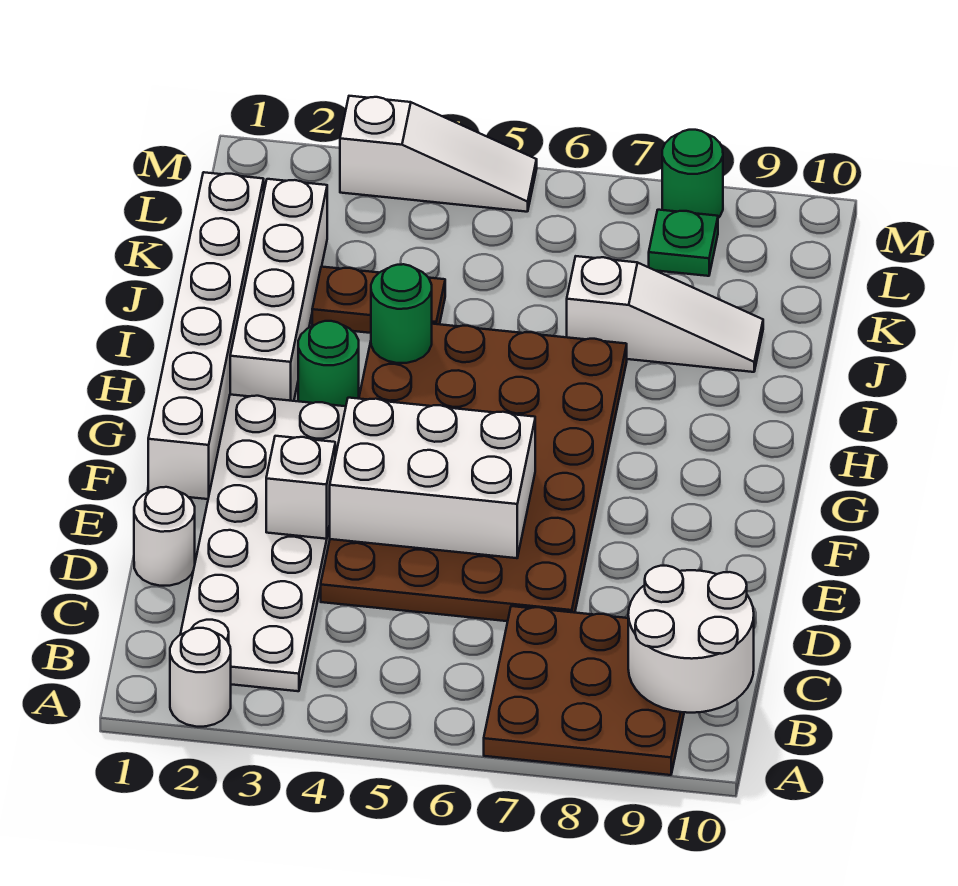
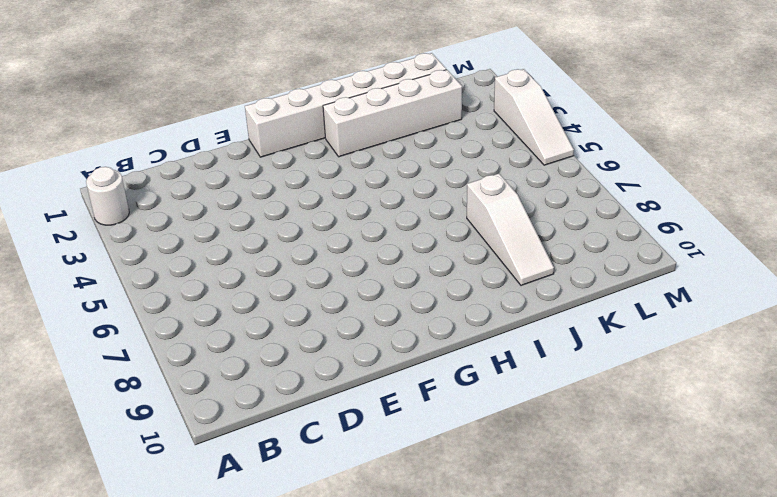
none -> brown plate A7:C9 level 1
none -> white plate B2:G3 level 1
none -> white round brick D1 level 1

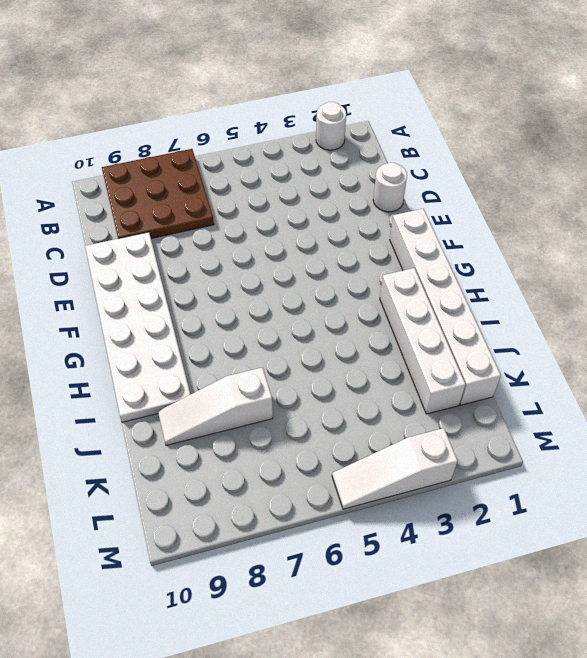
white plate D9:I10 level 1 -> white plate B2:G3 level 1
none -> brown plate D4:I7 level 1
none -> green round brick H3 level 1
none -> brown plate J3:J4 level 1

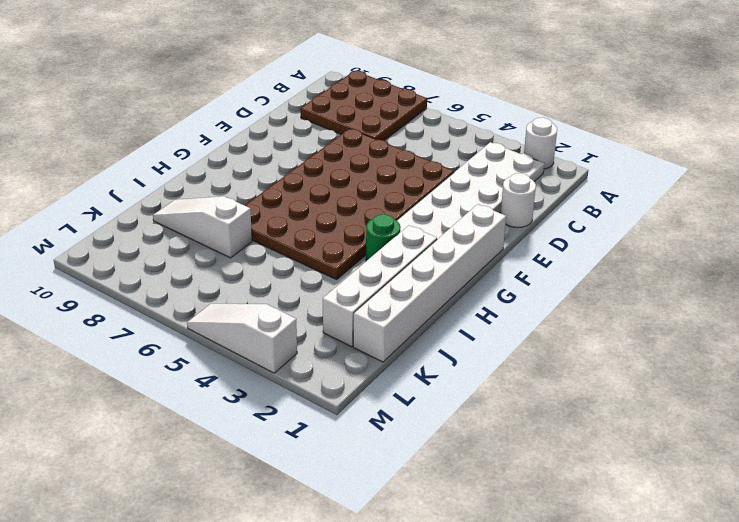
none -> brown plate J3:J4 level 1
none -> green plate L8 level 1
none -> green round brick M8 level 1

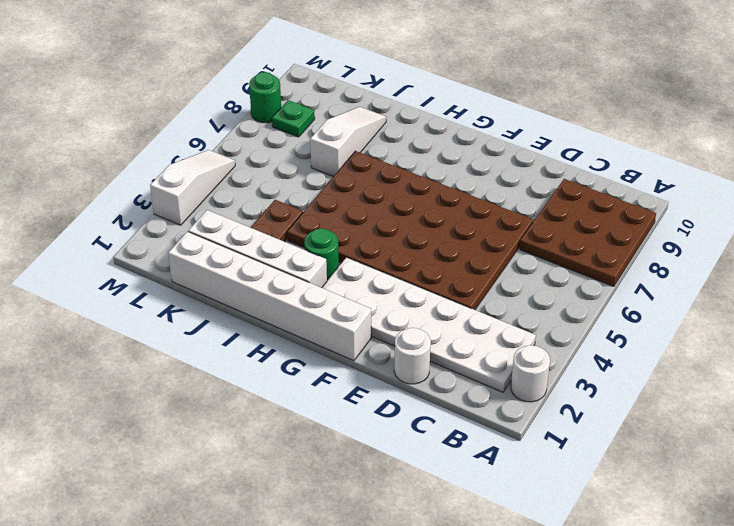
none -> white round brick B9:C10 level 2
none -> white brick E3 level 2
none -> white brick E4:F6 level 2

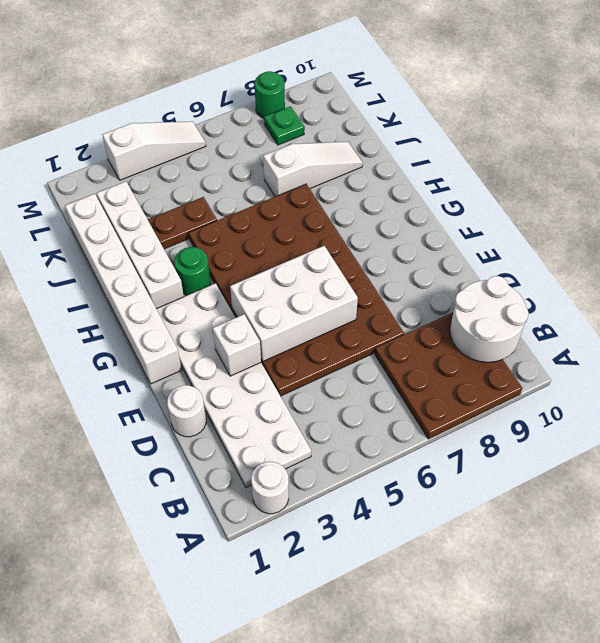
none -> green round brick I4 level 2

